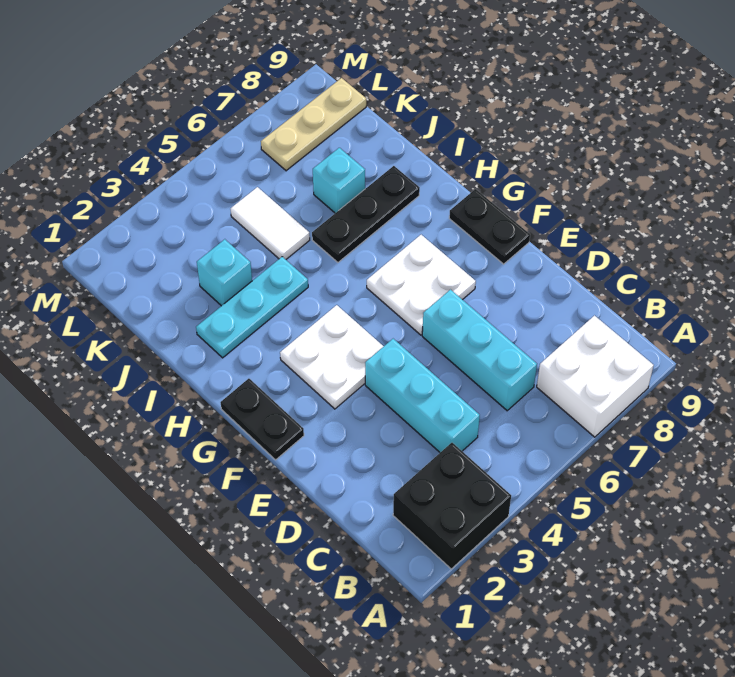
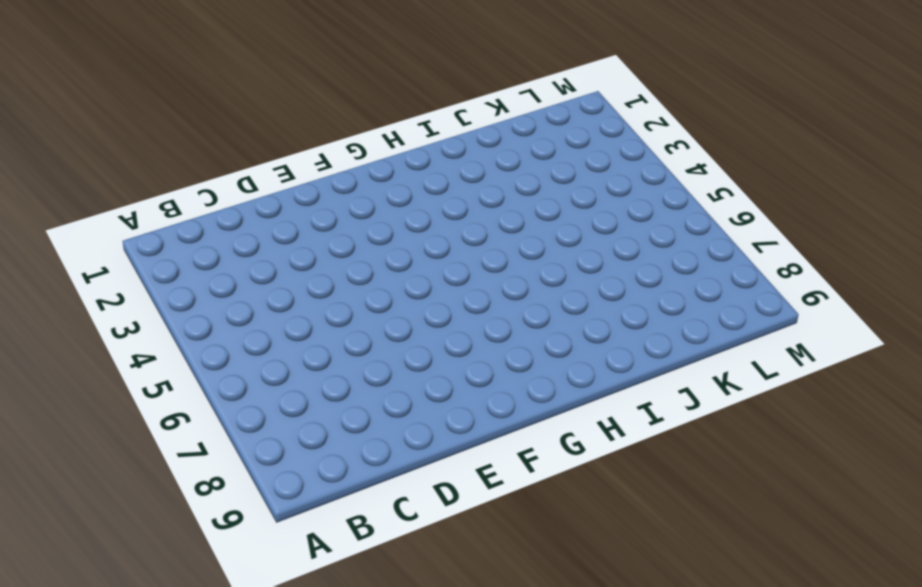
none -> black brick A2:B3 level 1
none -> white brick A7:B8 level 1
none -> cyan brick C4:E4 level 1

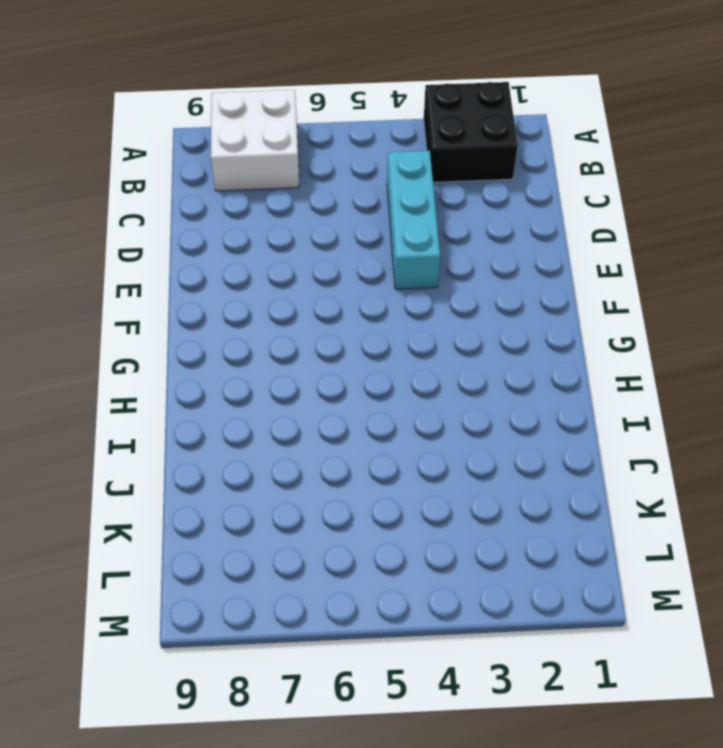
none -> cyan brick C6:E6 level 1
none -> black plate F1:G1 level 1
none -> white plate F3:G4 level 1

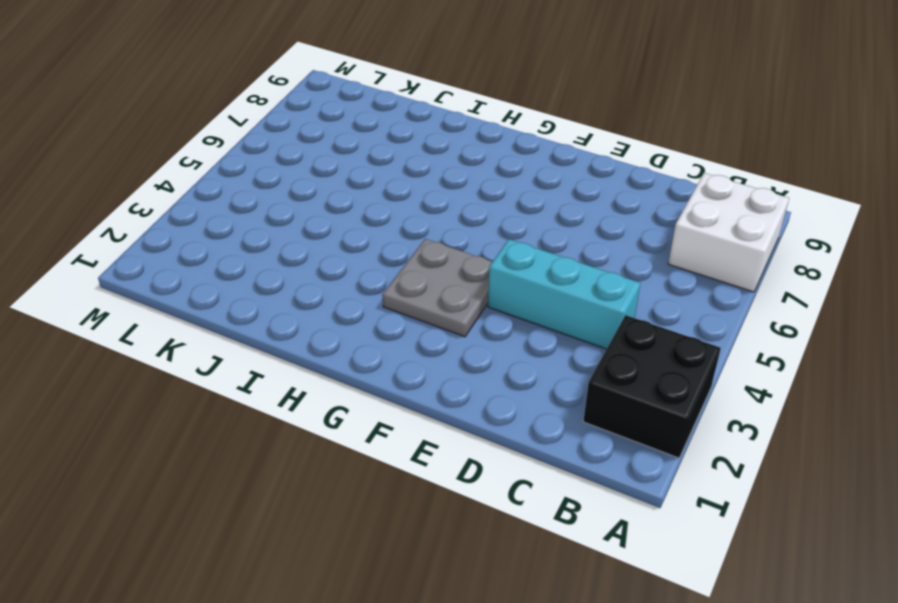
grey plate F3:G4 level 1 -> white plate F3:G4 level 1
none -> cyan brick C6:E6 level 1
none -> black plate F1:G1 level 1
none -> white plate F6:G7 level 1

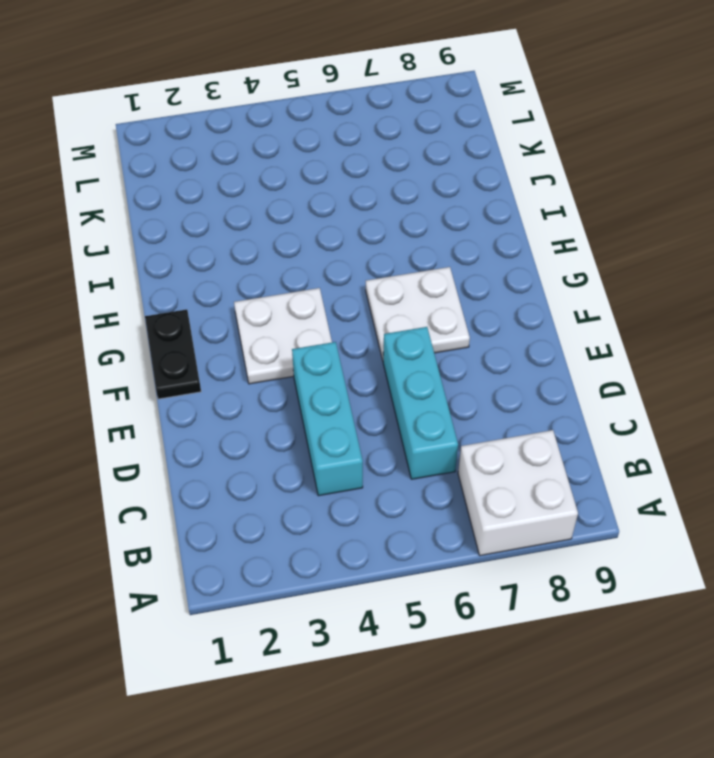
none -> black brick A2:B3 level 1
none -> black plate F9:G9 level 1
none -> cyan plate I2:I4 level 1

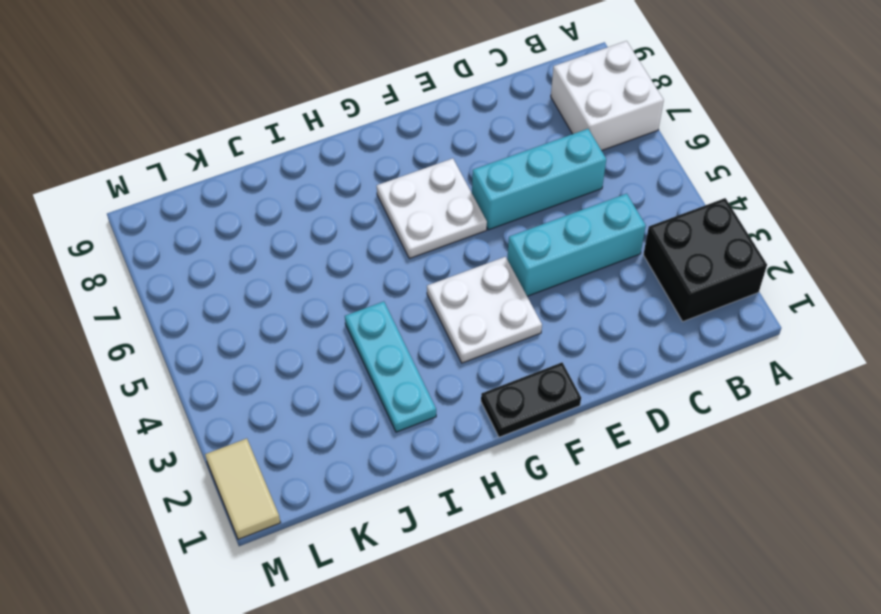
tan tile M1:M2 level 1 -> none
none -> black plate F9:G9 level 1
none -> black plate I6:I8 level 1
none -> cyan brick J3 level 1

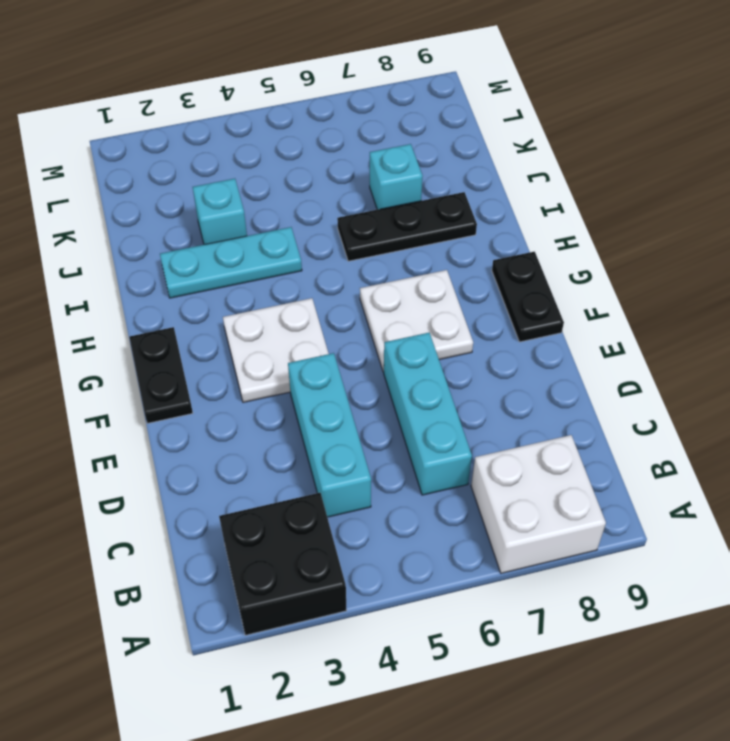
none -> white tile J5:K5 level 1
none -> tan plate L7:L9 level 1

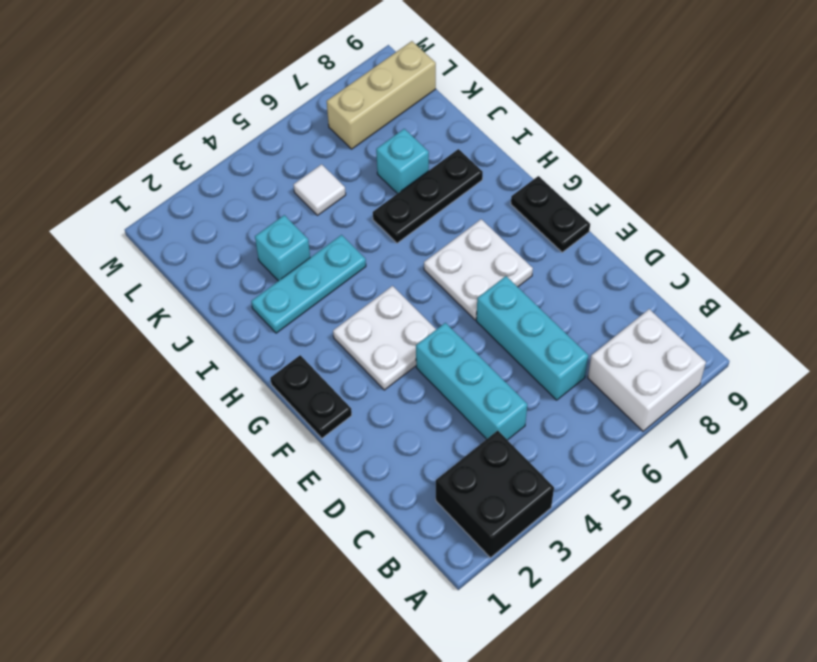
white tile K5 level 1 -> white tile J5:K5 level 1
tan brick L7:L9 level 1 -> tan plate L7:L9 level 1

